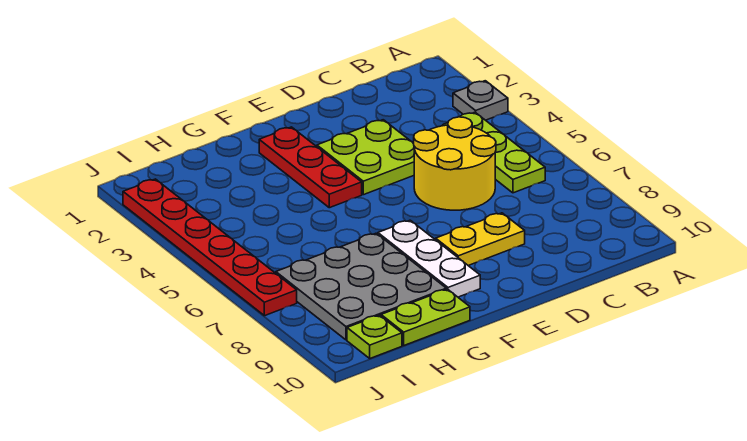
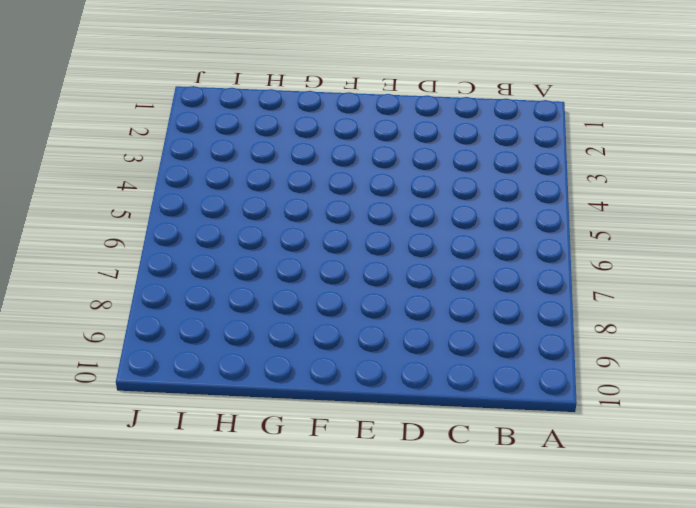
none -> grey plate A3 level 1
none -> lime plate B4:B6 level 1

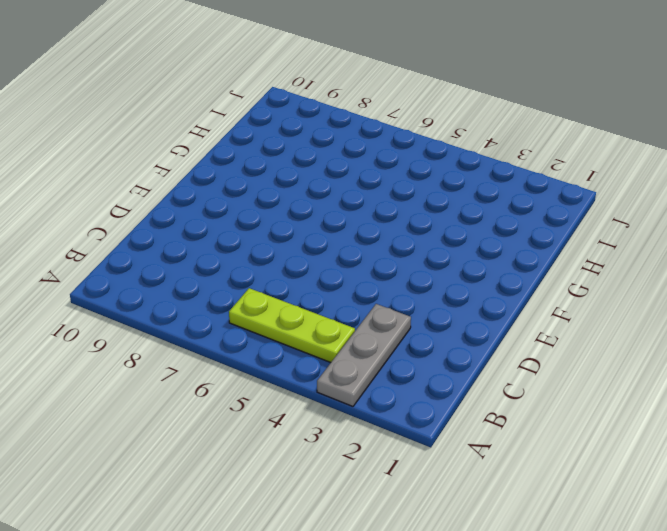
grey plate A3:C3 level 1 -> grey plate A3 level 1
none -> yellow round brick C5:D6 level 1
none -> lime plate D3:E4 level 1

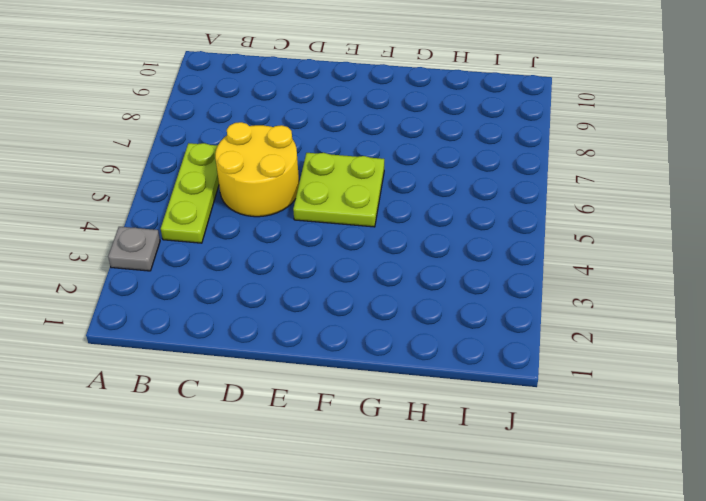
lime plate E5:F6 level 1 -> lime plate D3:E4 level 1
none -> yellow plate D8:E8 level 1
none -> red plate F2:F4 level 1

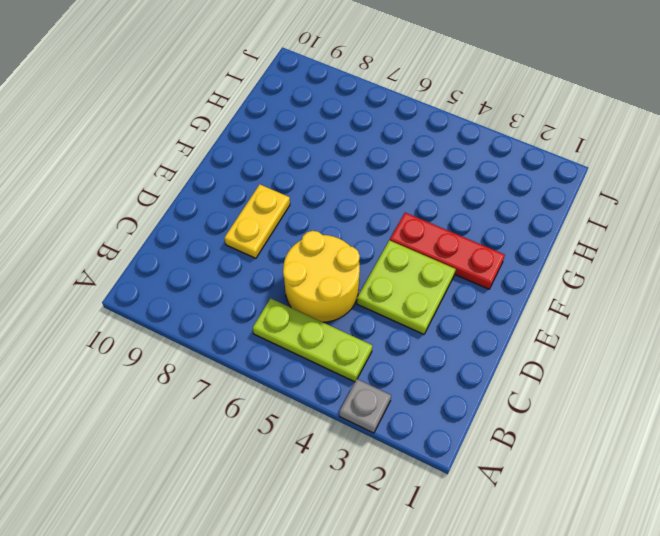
none -> white plate F7:F9 level 1
none -> grey plate G7:I9 level 1

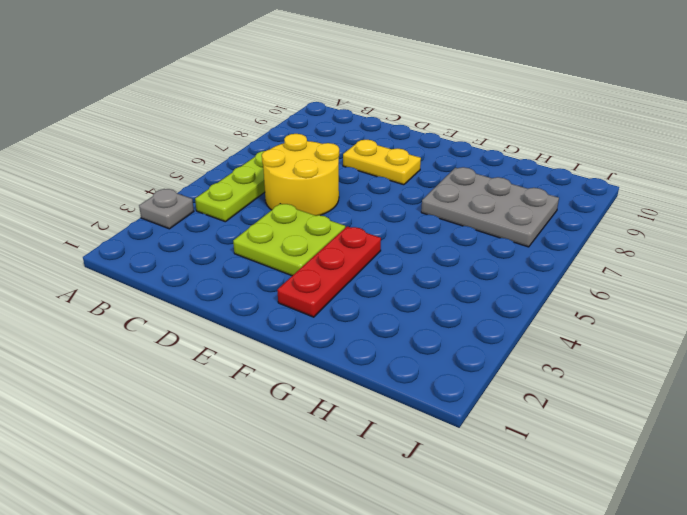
grey plate G7:I8 level 1 -> grey plate G7:I9 level 1
none -> white plate F7:F9 level 1
none -> lime plate G10:H10 level 1

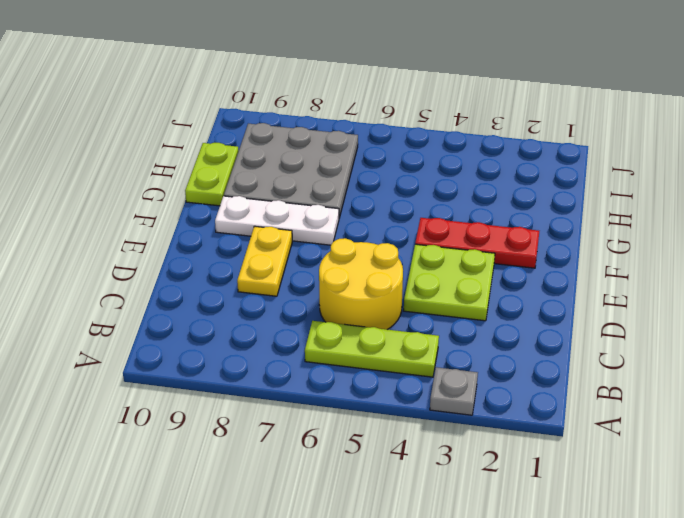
none -> lime plate I10 level 1
none -> red plate J2:J7 level 1

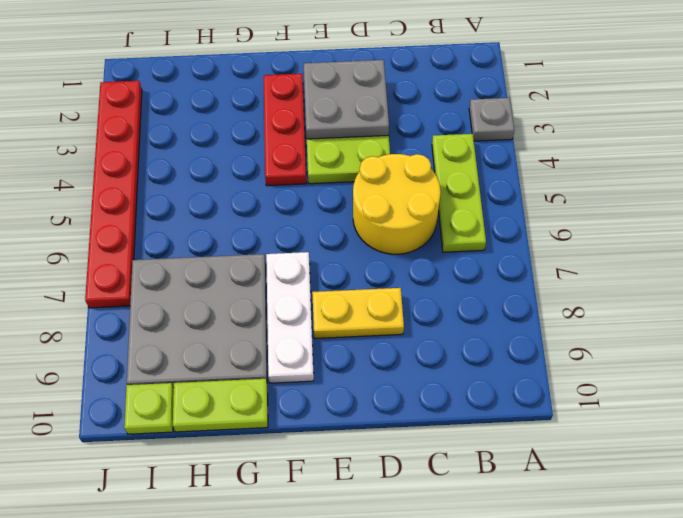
grey plate D2:E3 level 2 -> none

